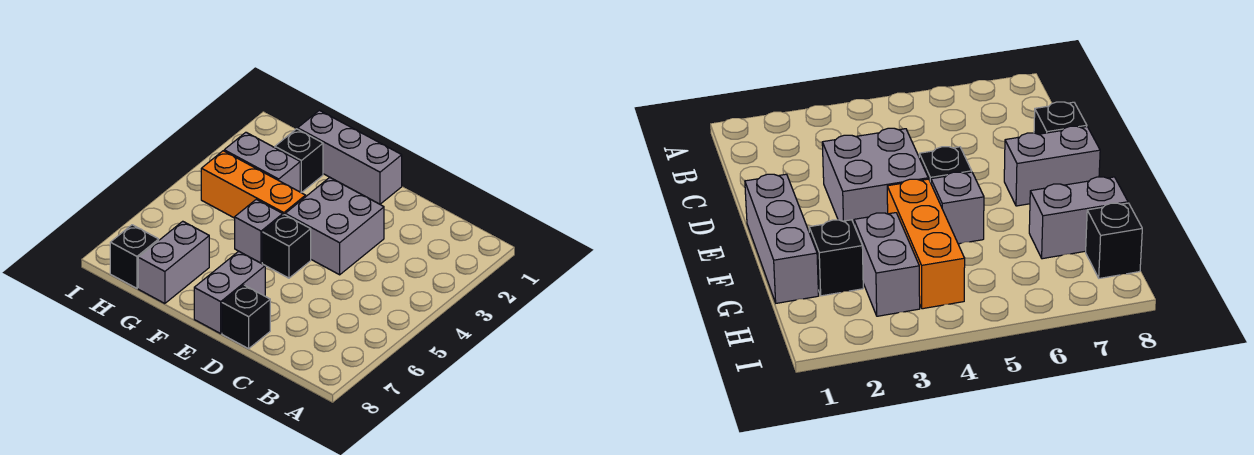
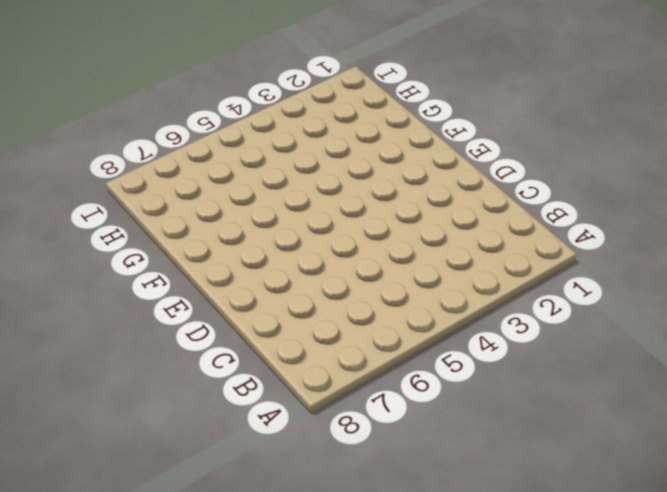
none -> grey brick D3:E4 level 1
none -> black brick D8 level 1

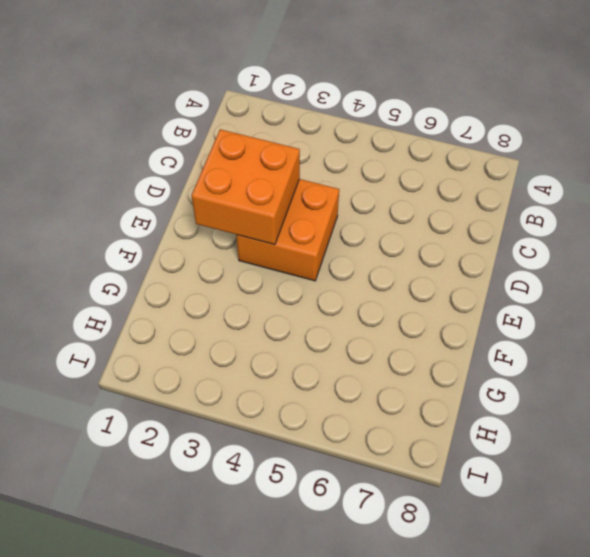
orange brick D2:E3 level 2 -> none
orange brick D3:E4 level 1 -> grey brick D3:E4 level 1
none -> black brick D8 level 1
none -> grey brick E1:G1 level 1

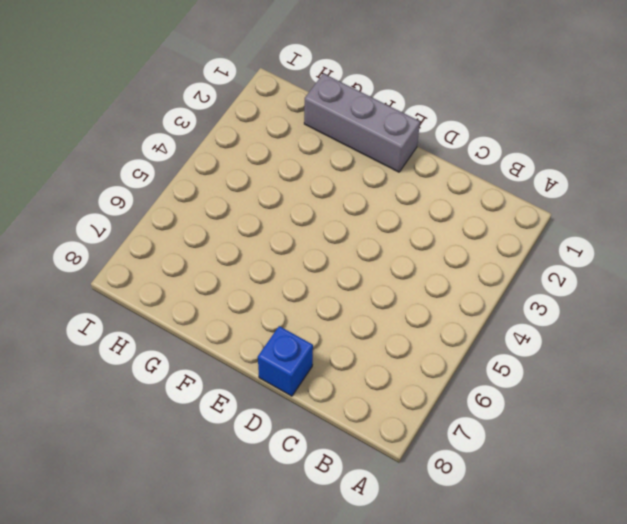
blue brick D8 level 1 -> black brick D8 level 1
none -> grey brick D3:E4 level 1
none -> black brick E5 level 1

